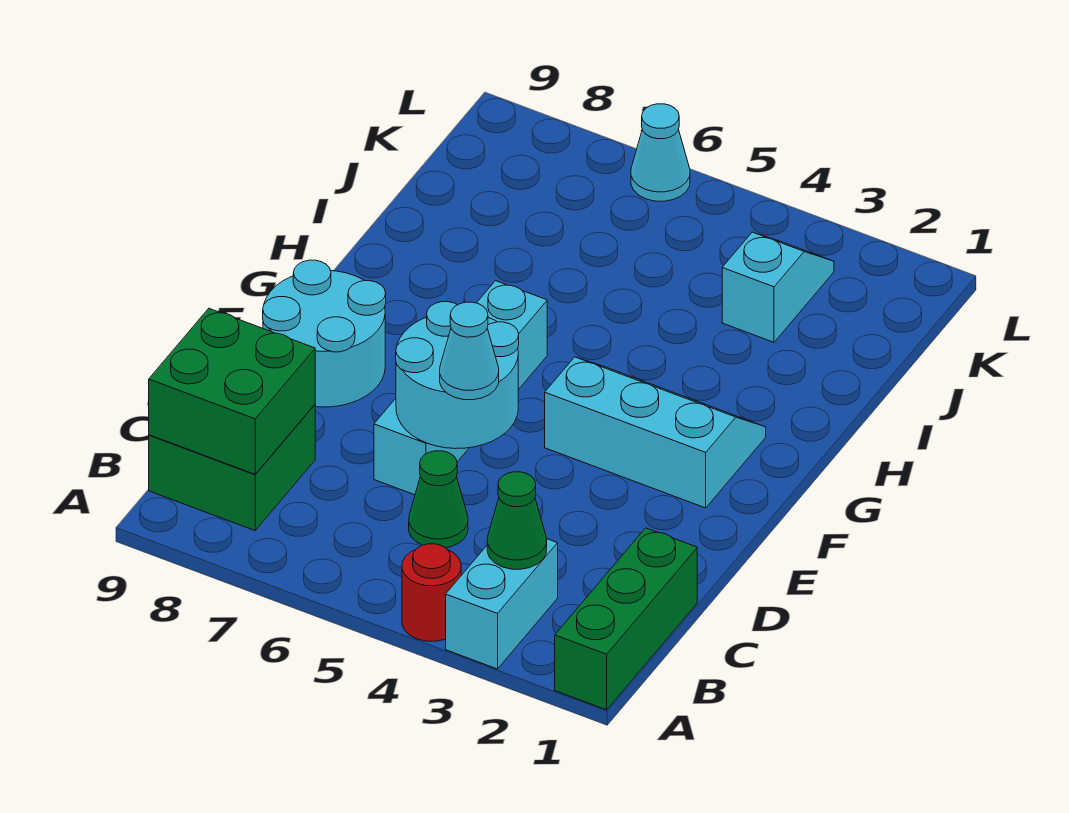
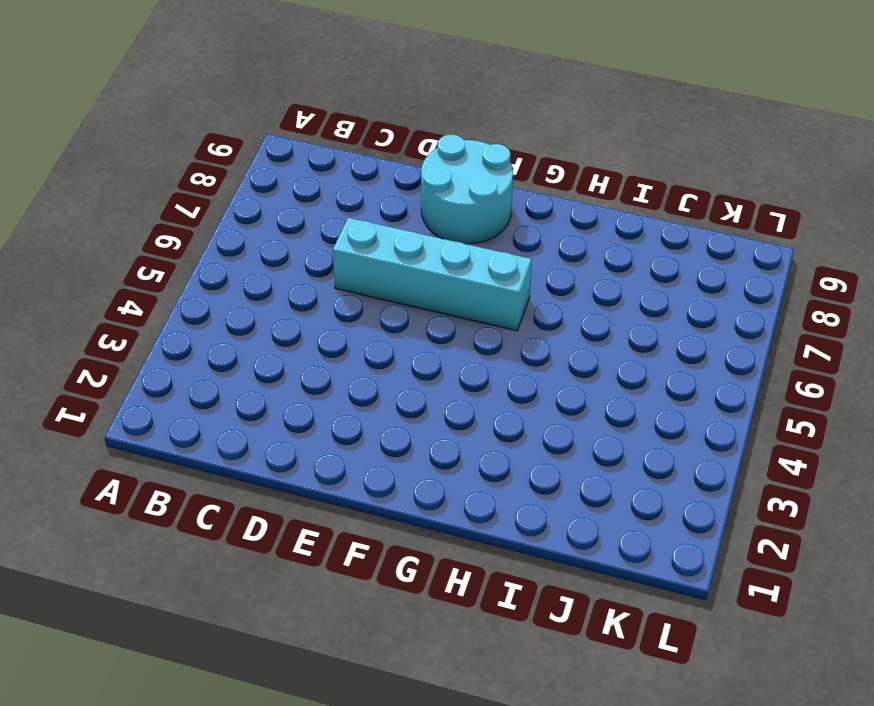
none -> green brick A1:C1 level 1
none -> cyan brick A3:B3 level 1
none -> red round brick A4 level 1

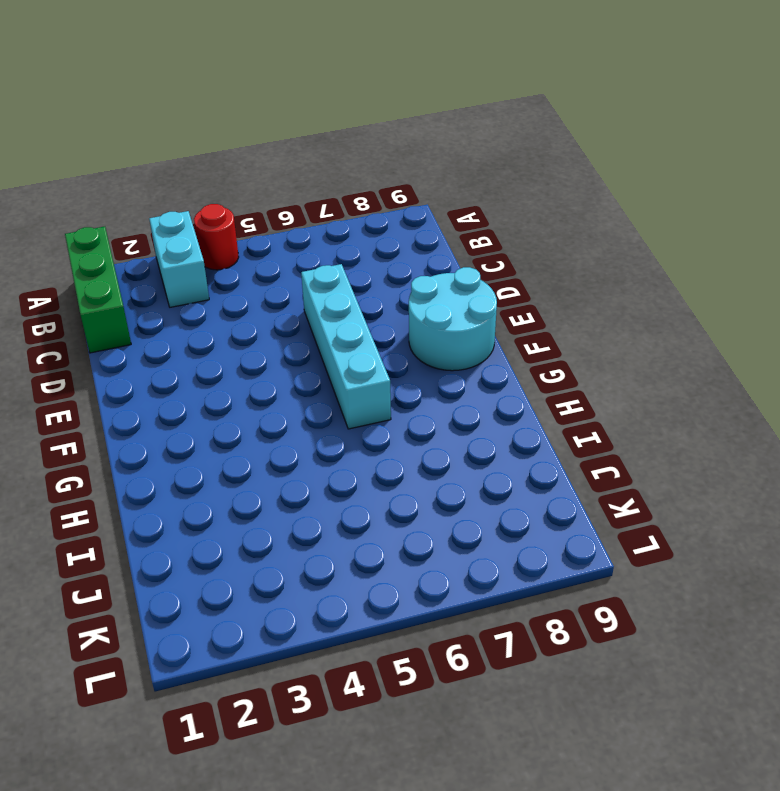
none -> green brick B8:C9 level 1
none -> green cone C5 level 1
none -> cyan slope F2:G4 level 1 top F

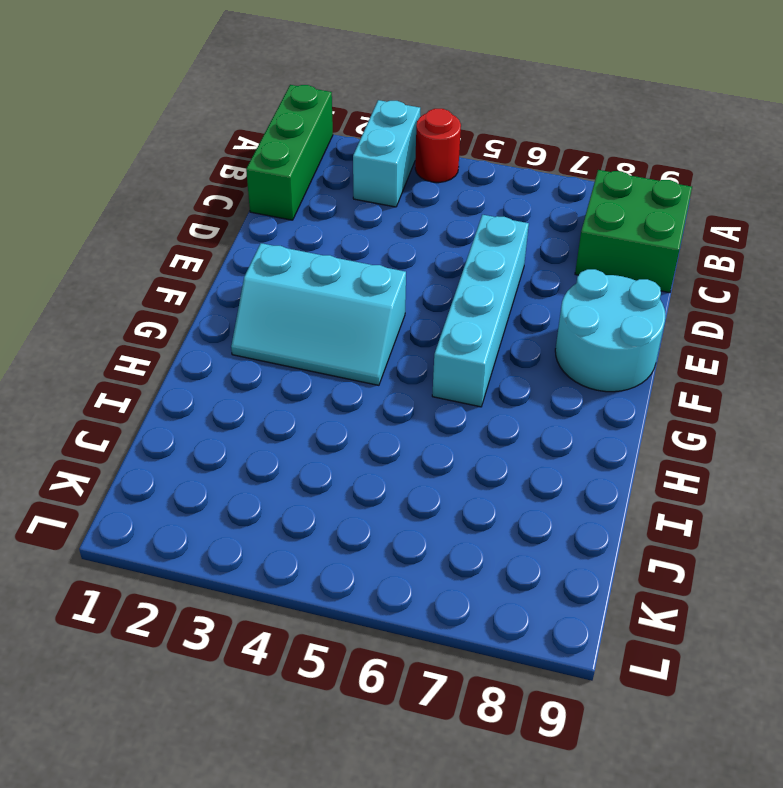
none -> green cone C5 level 1
none -> cyan slope J3:K3 level 1 top J
none -> cyan cone L6 level 1

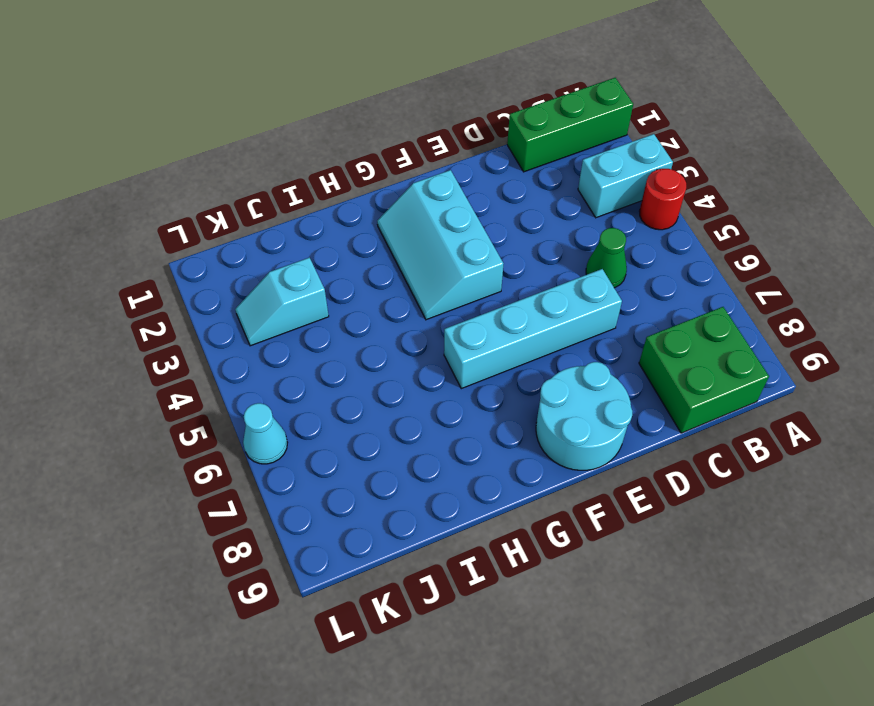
none -> green cone B3 level 2
none -> green brick B8:C9 level 2
none -> cyan round brick D5:E6 level 2

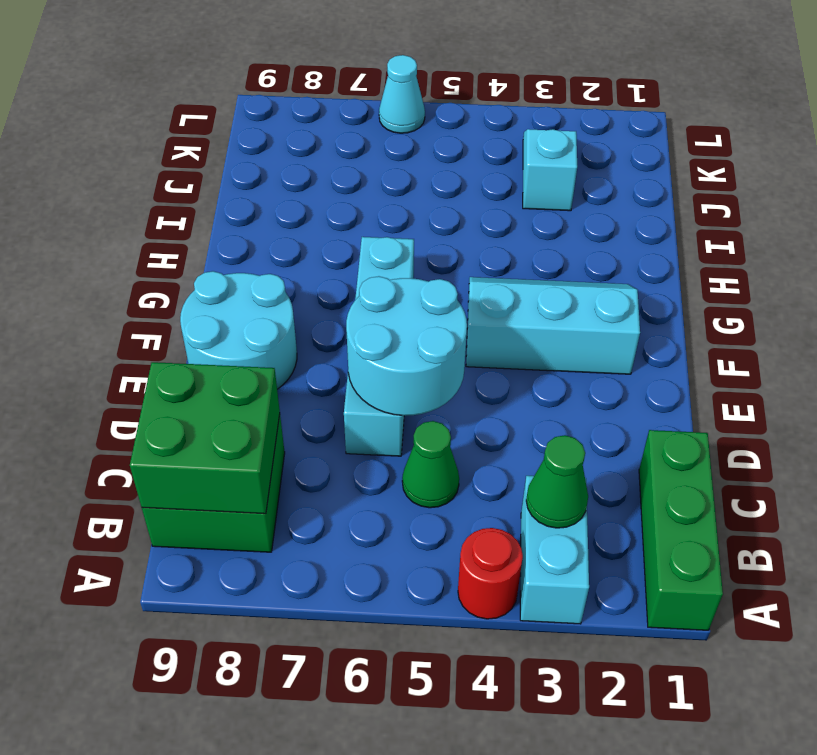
none -> cyan cone D5 level 3

